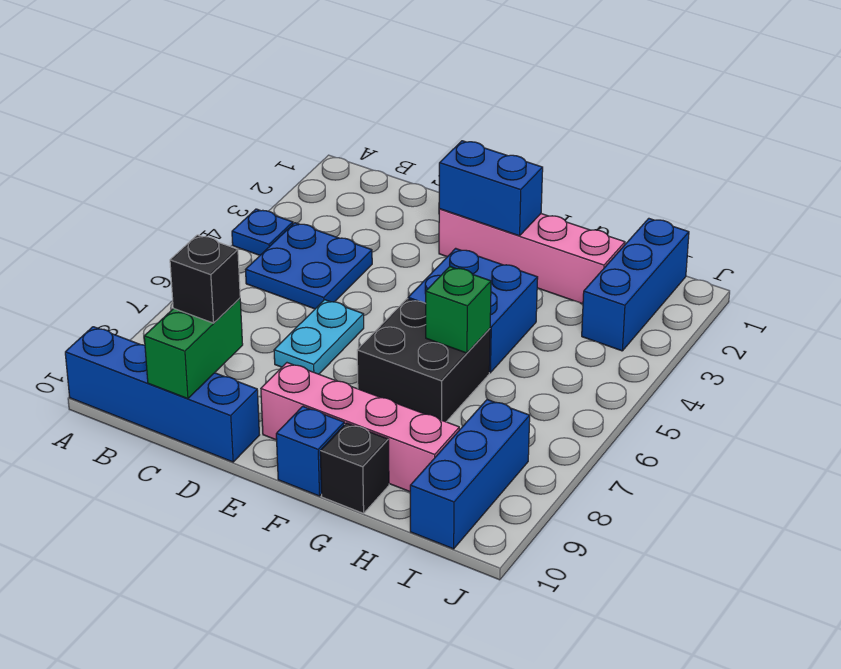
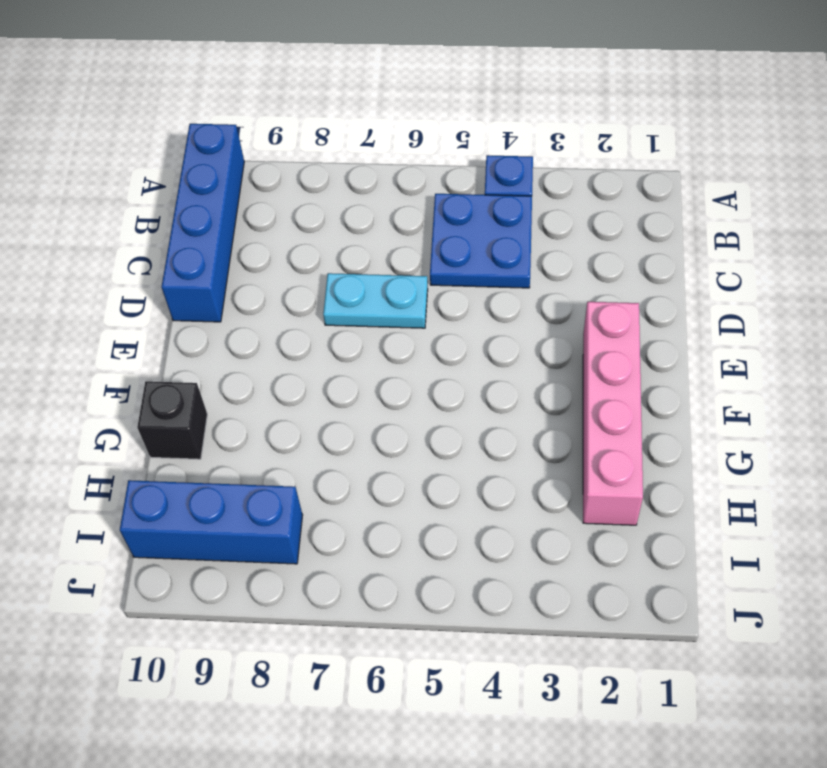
none -> pink brick E9:H9 level 1
none -> blue brick F4:G5 level 1
none -> black brick F6:G7 level 1

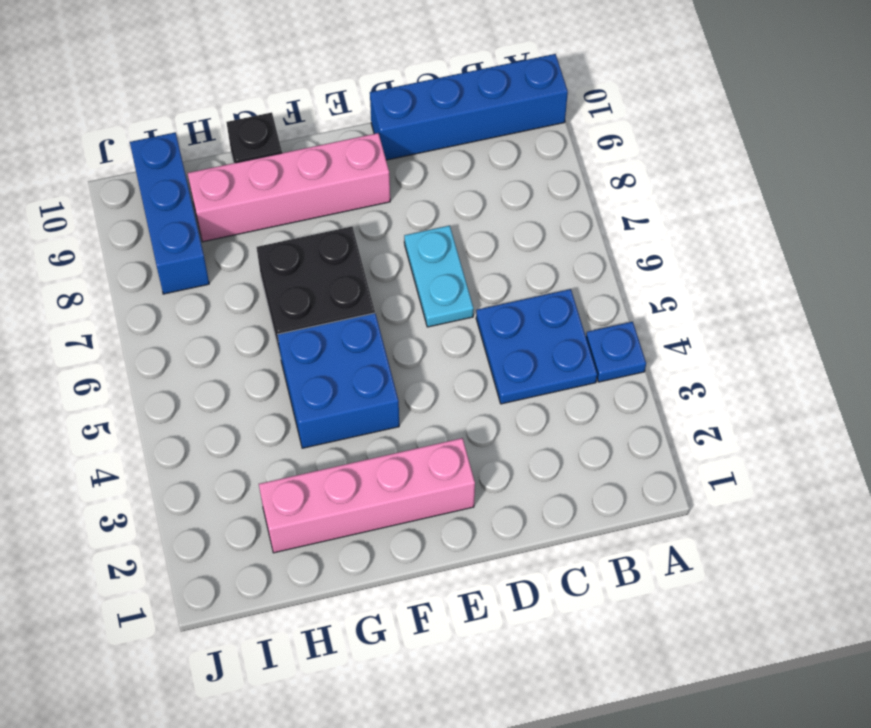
none -> blue brick F10 level 1
none -> blue brick I1:I3 level 1
none -> green brick C9:C10 level 2

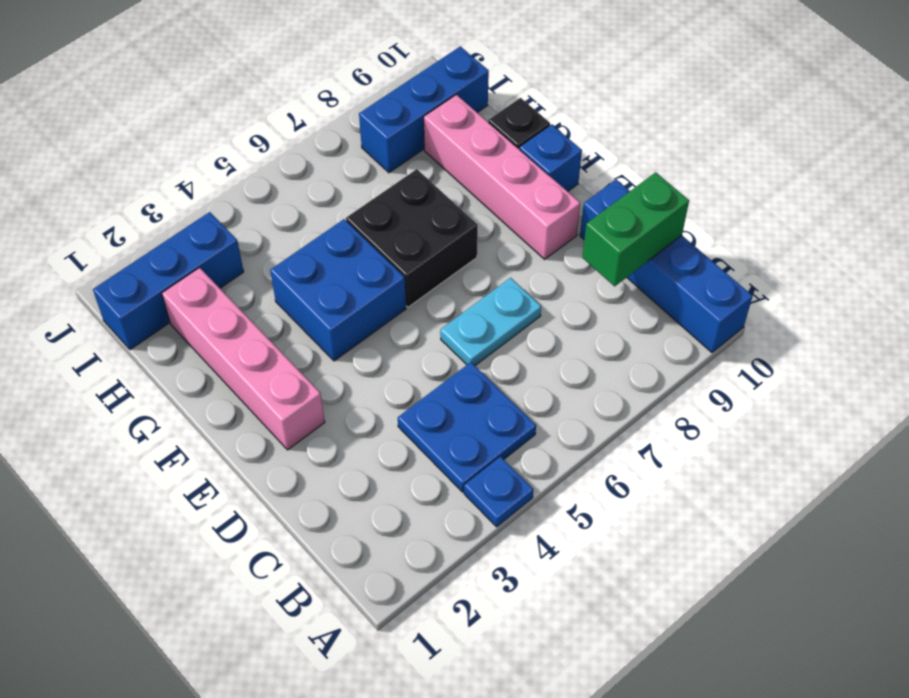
none -> blue brick E2:F2 level 2
none -> green brick G6 level 2
none -> black brick C9 level 3

